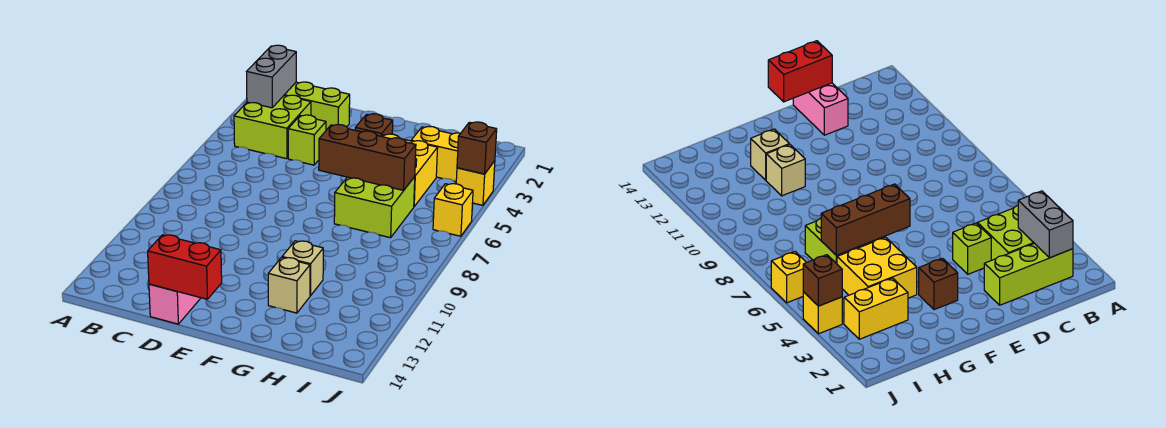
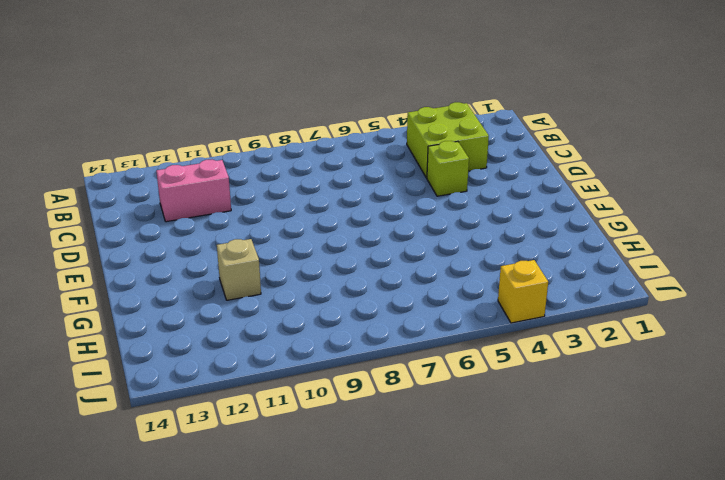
pink brick C11:C12 level 1 -> pink brick D13:D14 level 1
none -> lime brick B2:D2 level 1
none -> brown brick F3 level 1
none -> yellow brick G4:H5 level 1

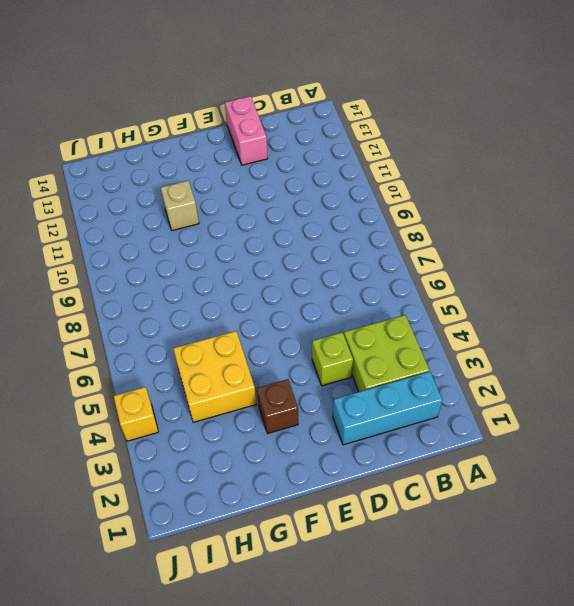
cyan brick B2:D2 level 1 -> lime brick B2:D2 level 1
none -> lime brick G6:H7 level 1
none -> tan brick G12 level 1
none -> yellow brick H3:I3 level 1

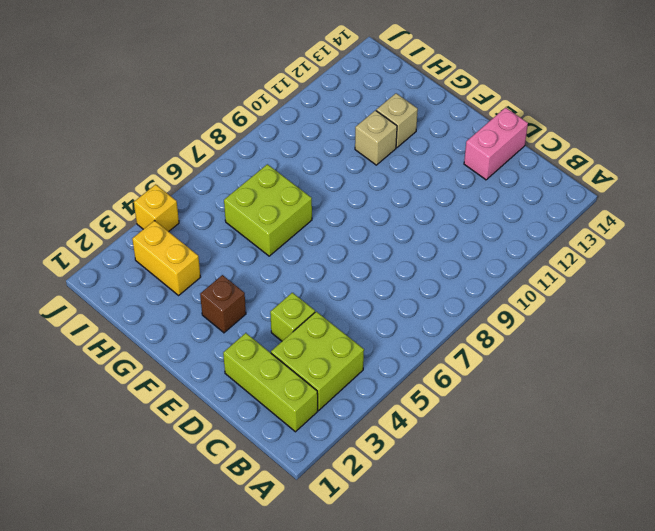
none -> yellow brick G4:H5 level 1
none -> yellow brick J6 level 1
none -> grey brick B2:B3 level 2

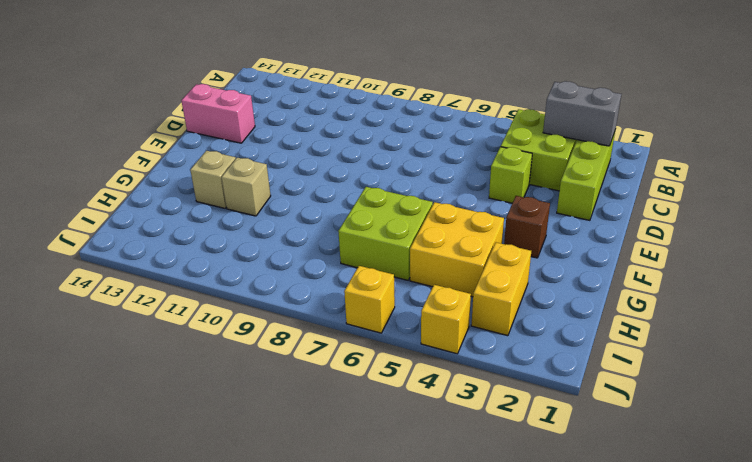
none -> red brick D14:E14 level 2
none -> brown brick F6:H6 level 2
none -> brown brick J4 level 2

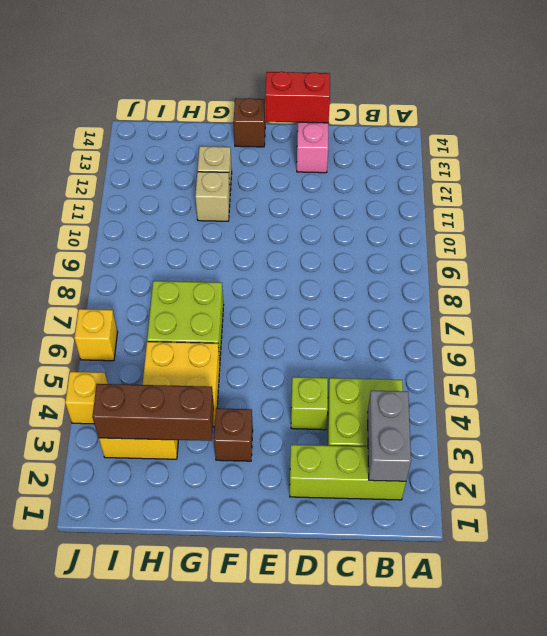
brown brick F14 level 1 -> brown brick J4 level 2
brown brick G3:I3 level 2 -> brown brick F6:H6 level 2

